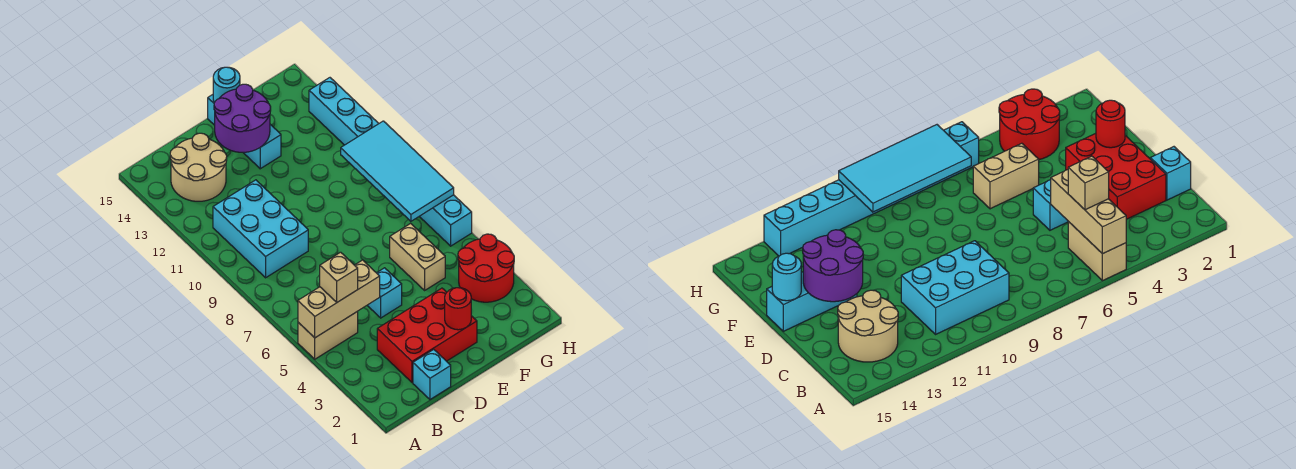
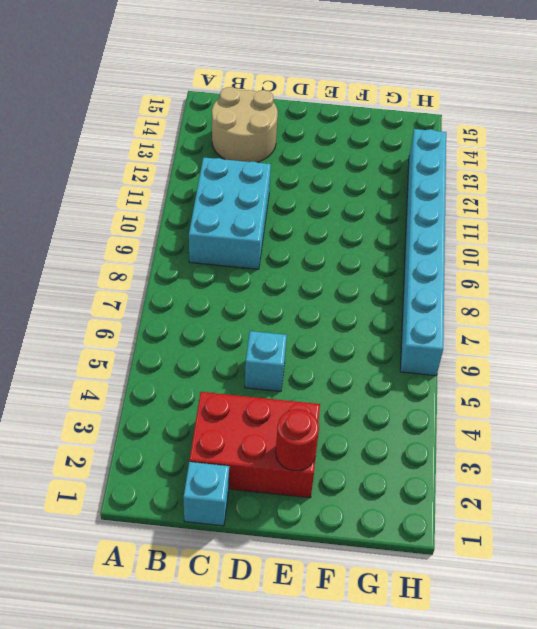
none -> tan brick A5:B5 level 1
none -> cyan brick E13:E15 level 1
none -> tan brick F5:F6 level 1

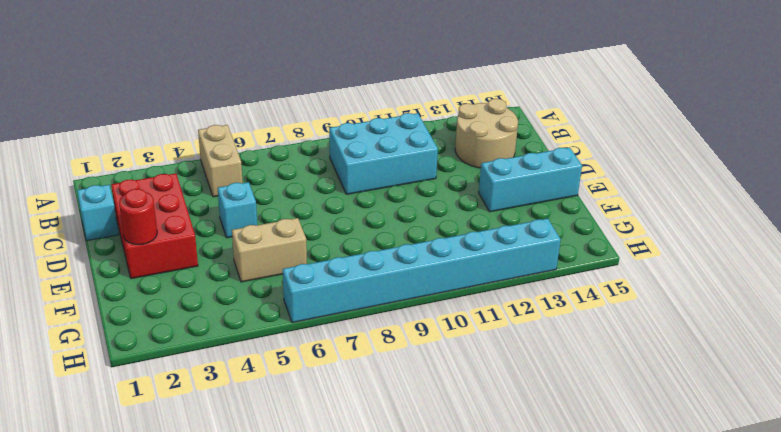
none -> red round brick G3:H4 level 1
none -> tan brick A5:C5 level 2
none -> purple round brick D13:E14 level 2

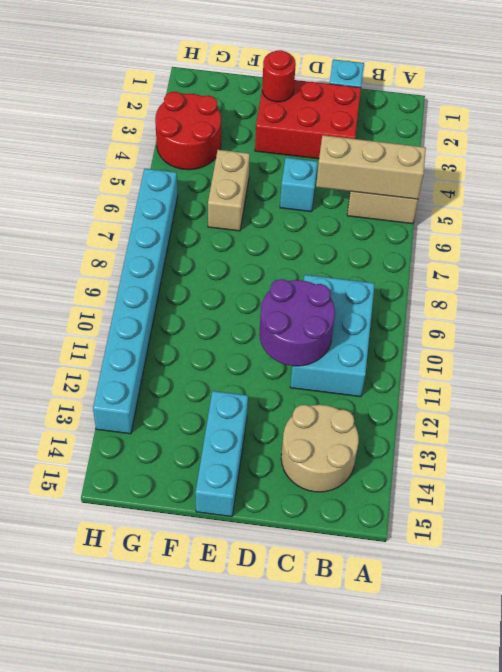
purple round brick C10:D11 level 2 -> purple round brick D13:E14 level 2
none -> cyan round brick E15 level 2
none -> cyan tile G7:H10 level 2
none -> tan brick B5 level 3

